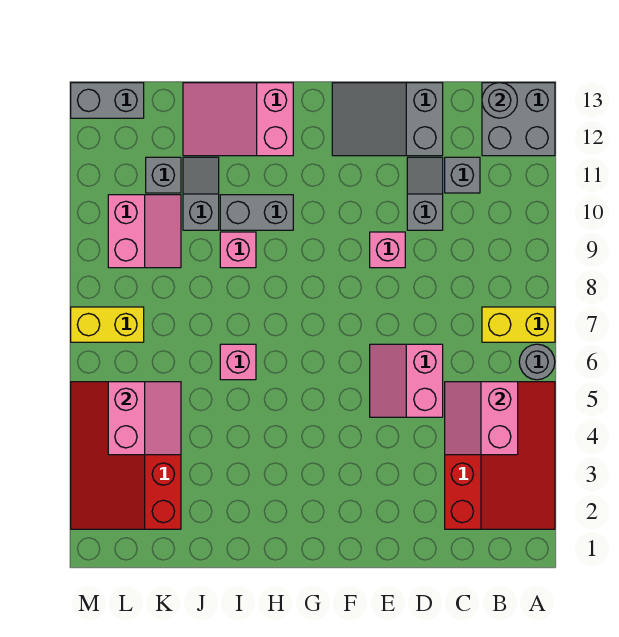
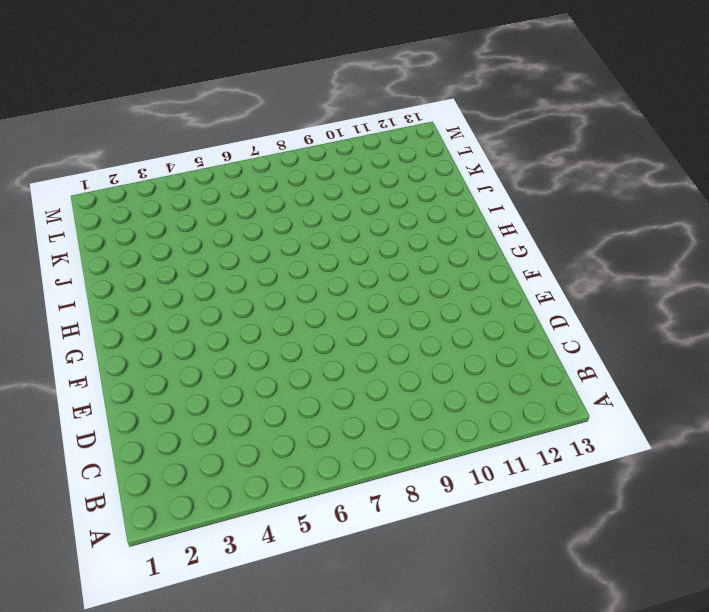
none -> red slope A2:C5 level 1 top C
none -> grey round brick A6 level 1
none -> yellow brick A7:B7 level 1

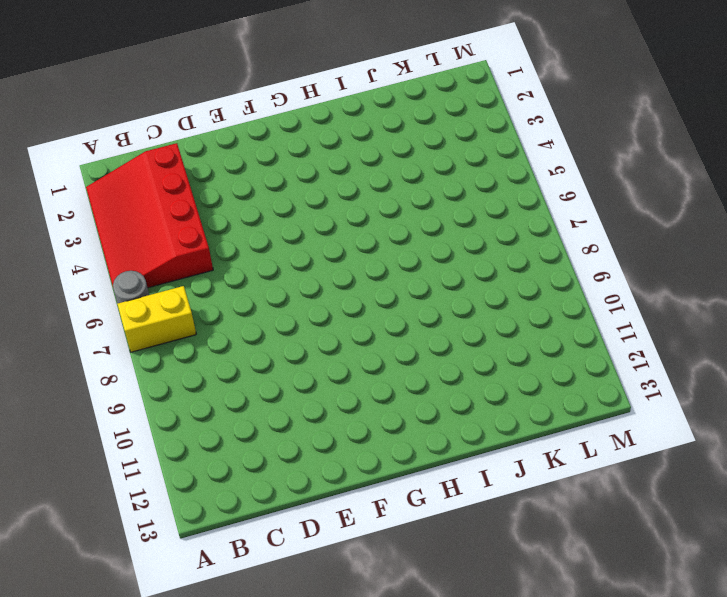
none -> grey brick A12:B13 level 1
none -> grey brick C11 level 1
none -> pink slope D5:E6 level 1 top D

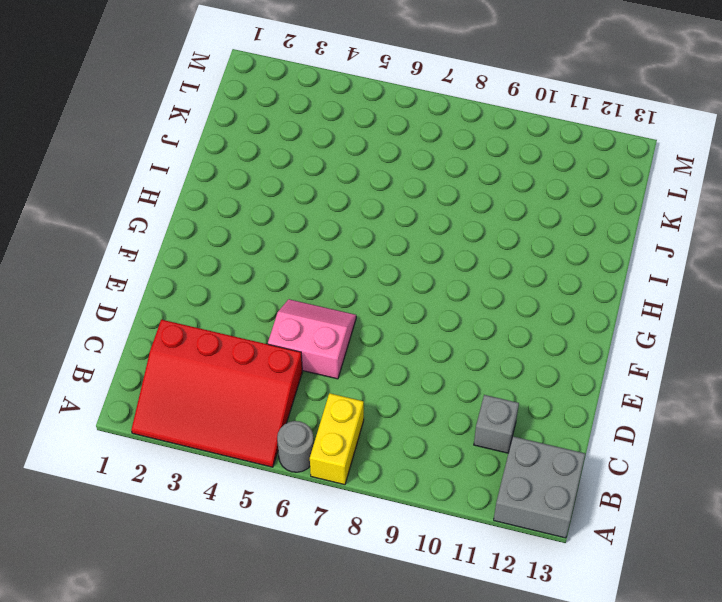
none -> grey slope D10:D11 level 1 top 10
none -> grey slope D12:F13 level 1 top D
none -> pink brick E9 level 1

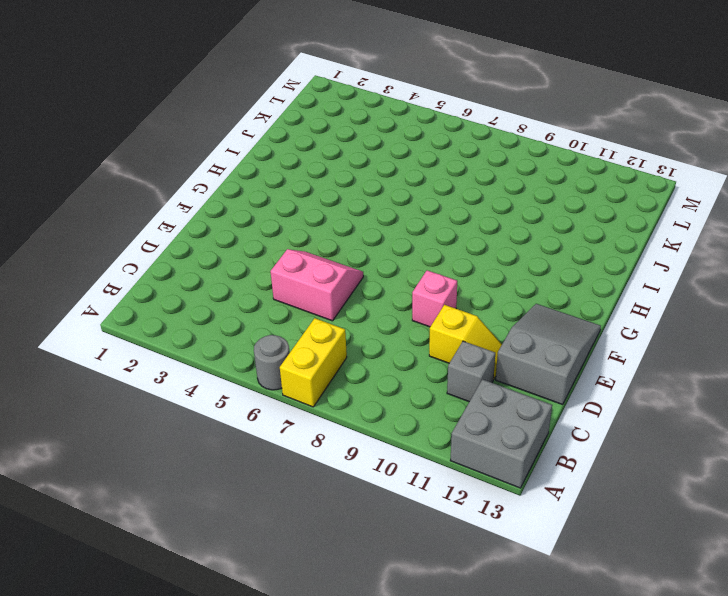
yellow slope D10:D11 level 1 top 10 -> grey slope D10:D11 level 1 top 10
none -> red slope A2:C5 level 1 top C
none -> grey brick H10:I10 level 1
none -> pink slope H12:J13 level 1 top H

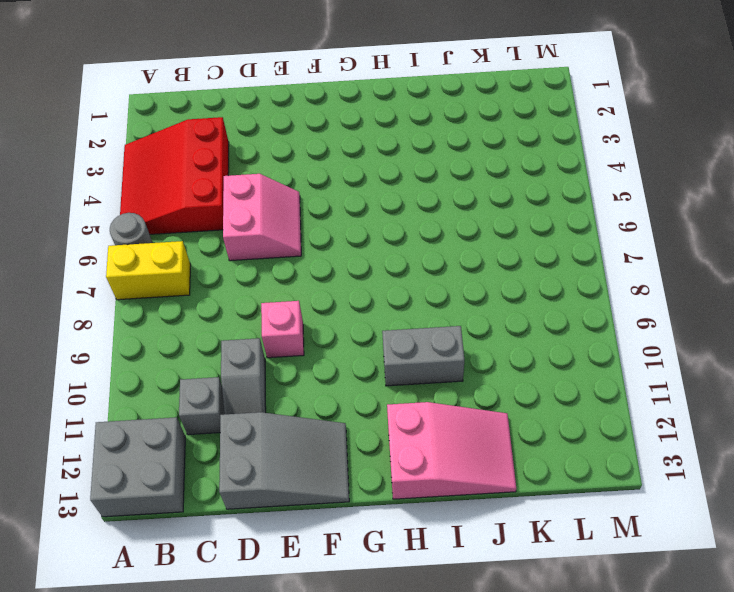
red slope A3:C5 level 1 top C -> red slope A2:C5 level 1 top C
none -> pink brick I6 level 1
none -> pink brick I9 level 1
none -> grey slope J10:J11 level 1 top 10

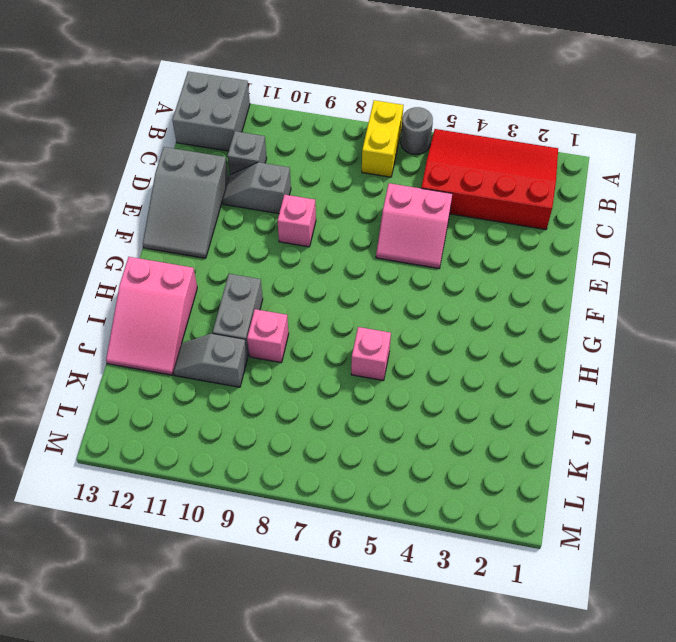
none -> red slope K2:M5 level 1 top K
none -> pink slope K9:L10 level 1 top L
none -> grey brick K11 level 1

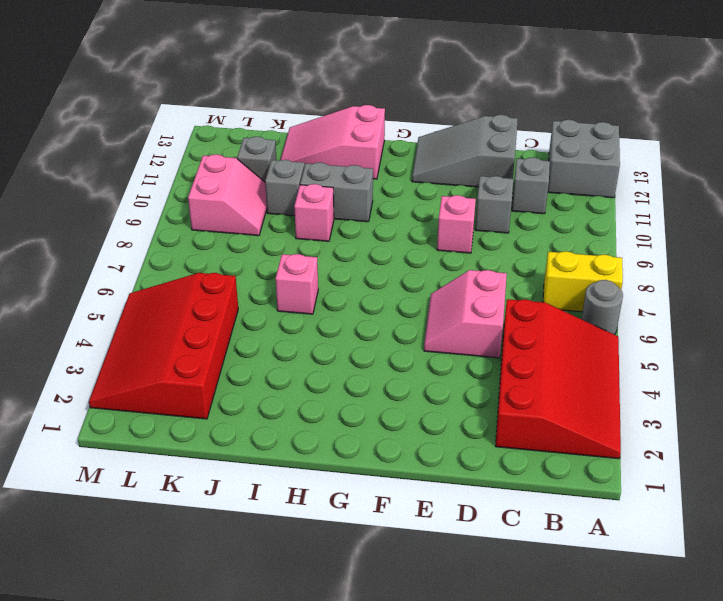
none -> yellow brick L7:M7 level 1
none -> grey brick L13:M13 level 1
none -> pink slope B4:C5 level 2 top B

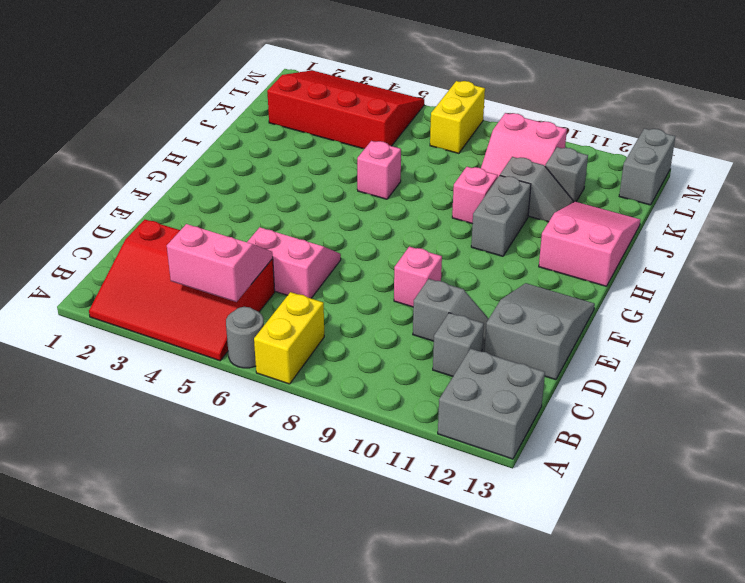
none -> grey round brick B13 level 2
none -> pink slope K4:L5 level 2 top L

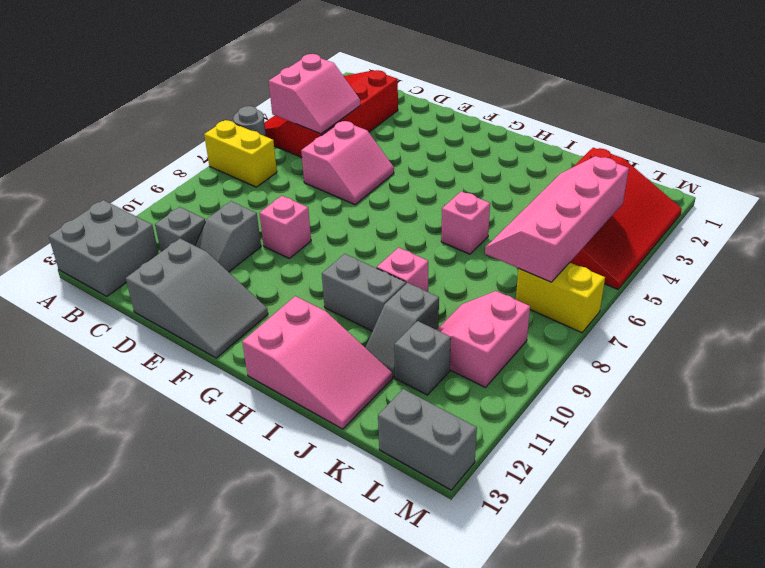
pink slope K4:L7 level 2 top L -> pink slope K4:L5 level 2 top L
none -> grey round brick B13 level 2

